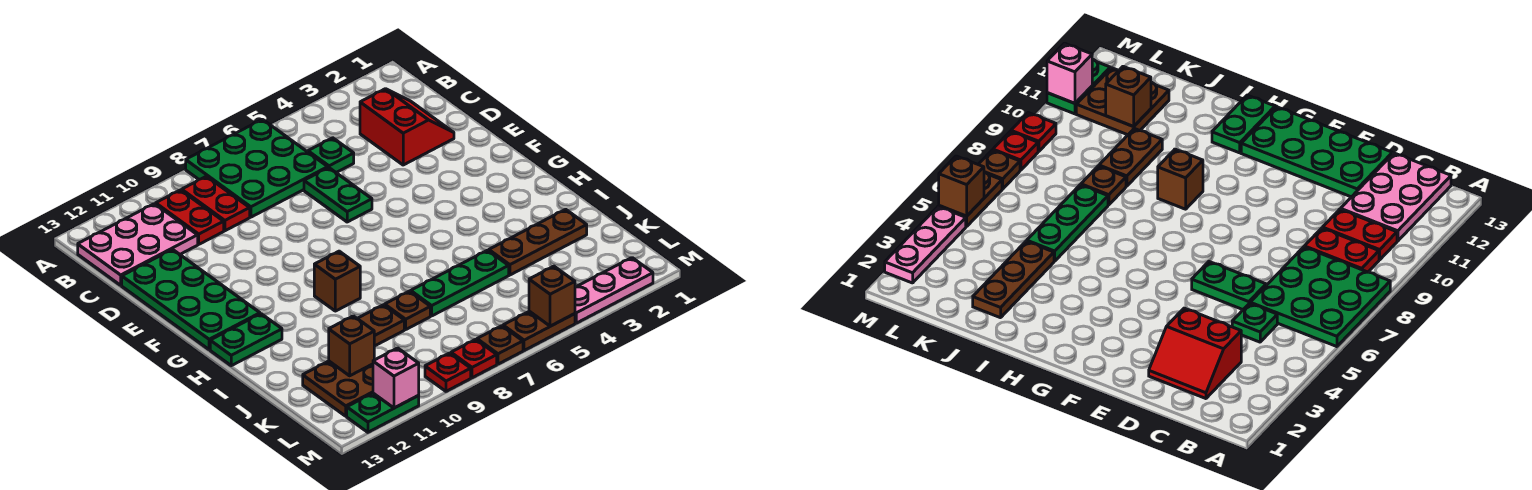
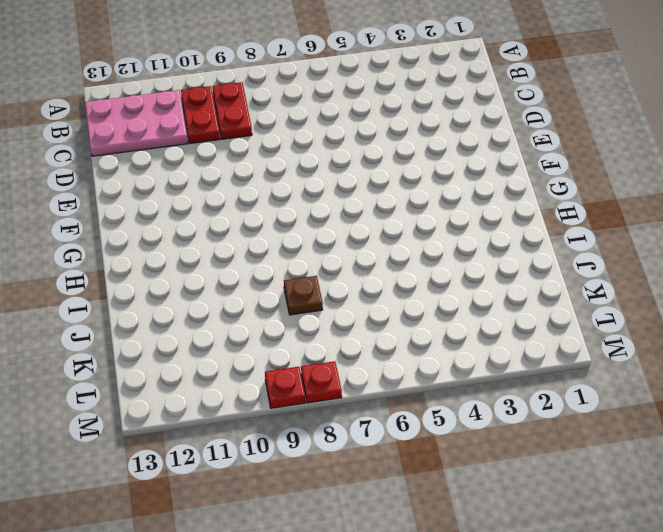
none -> green plate A6:C8 level 1
none -> red slope C2:D3 level 1 top 3
none -> green plate C5 level 1

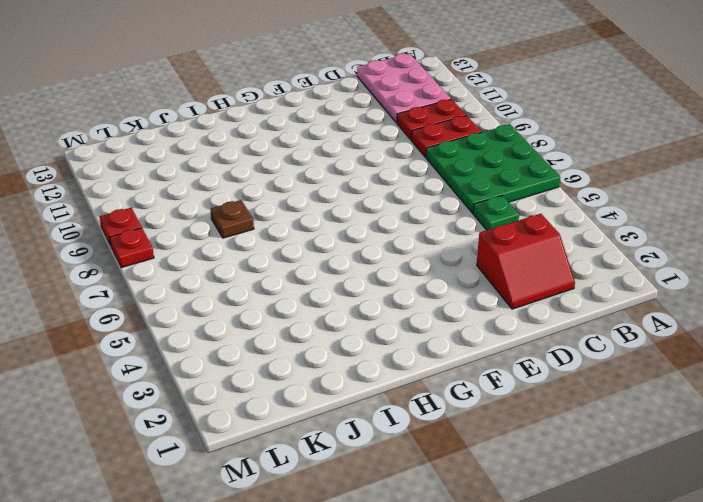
none -> green plate D6:E6 level 1
none -> green plate D12:G13 level 1
none -> brown brick H9 level 1

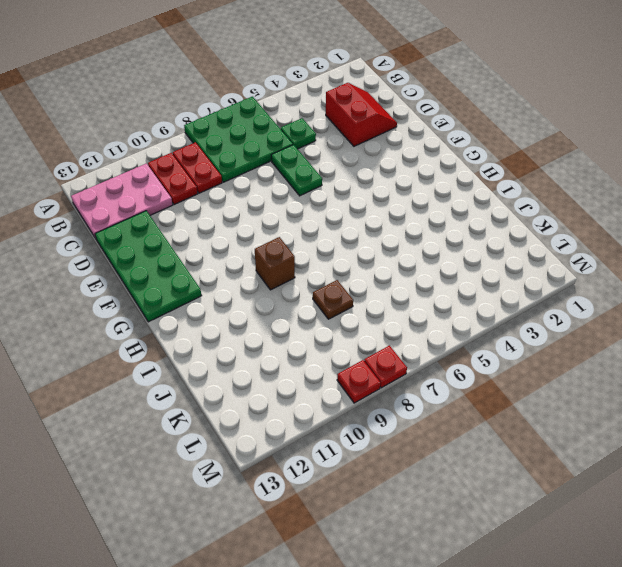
none -> green plate H12:H13 level 1
none -> brown plate J2:J4 level 1
none -> green plate J5:J7 level 1

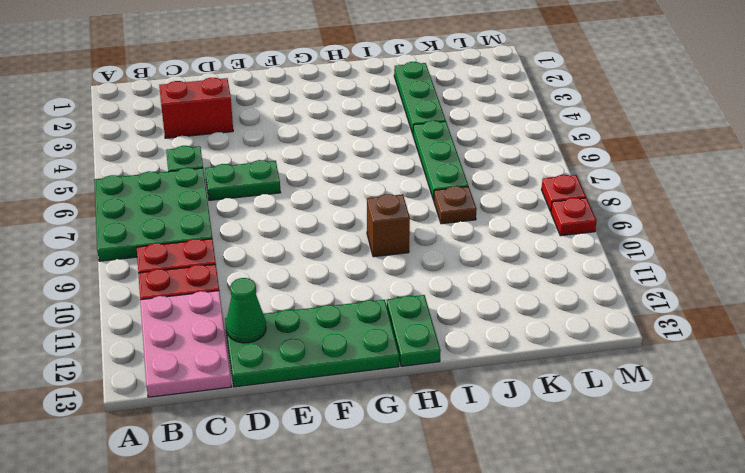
green cone D12 level 2 -> none
green plate J2:J4 level 1 -> brown plate J2:J4 level 1
none -> brown plate J9:J10 level 1
none -> brown plate K11:L12 level 1
none -> pink plate M2:M4 level 1

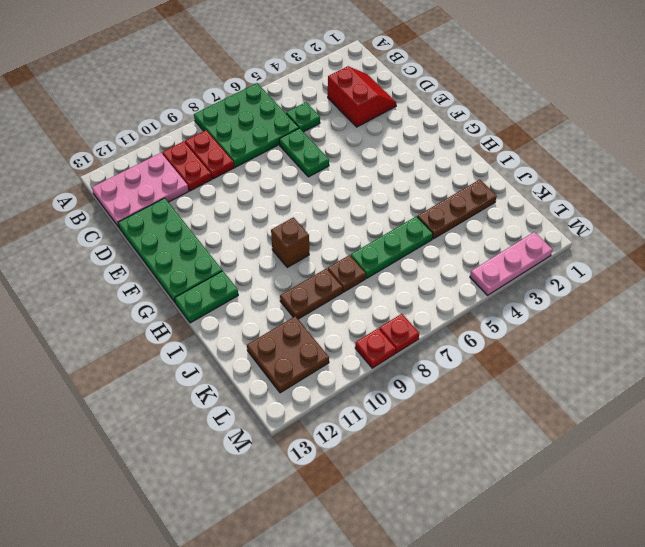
none -> brown plate M5:M6 level 1
none -> brown plate M7 level 1
none -> green plate M11:M12 level 1

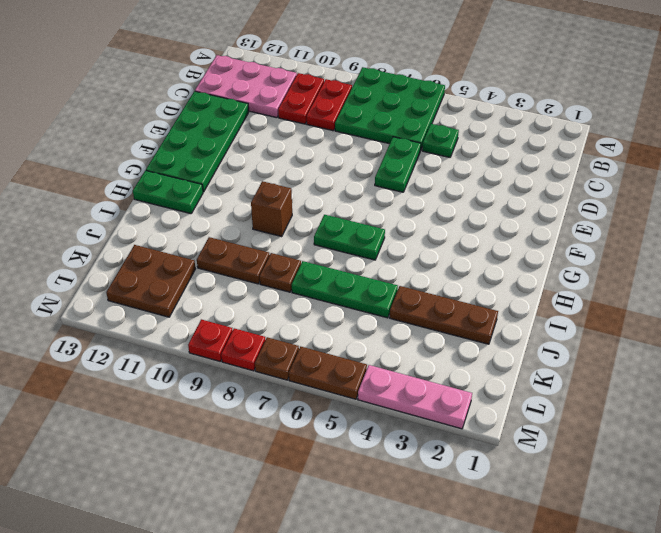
green plate H6:H7 level 1 -> green plate M11:M12 level 1
none -> red slope C2:D3 level 1 top 3
none -> brown brick K11 level 2
none -> brown brick M5 level 2

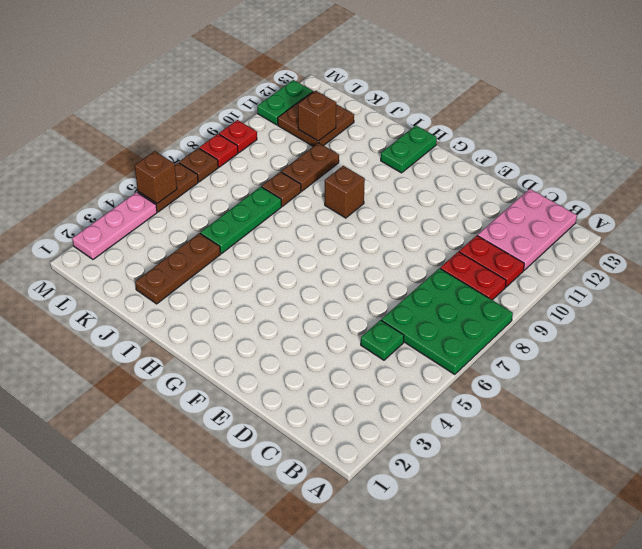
none -> red slope C2:D3 level 1 top 3
none -> green plate D6:E6 level 1
none -> green plate D12:G13 level 1

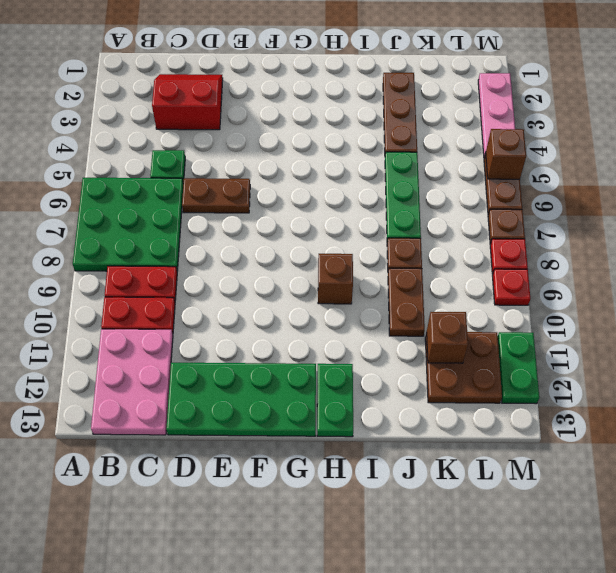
brown plate D6:E6 level 1 -> green plate D6:E6 level 1
none -> pink brick M11 level 2

